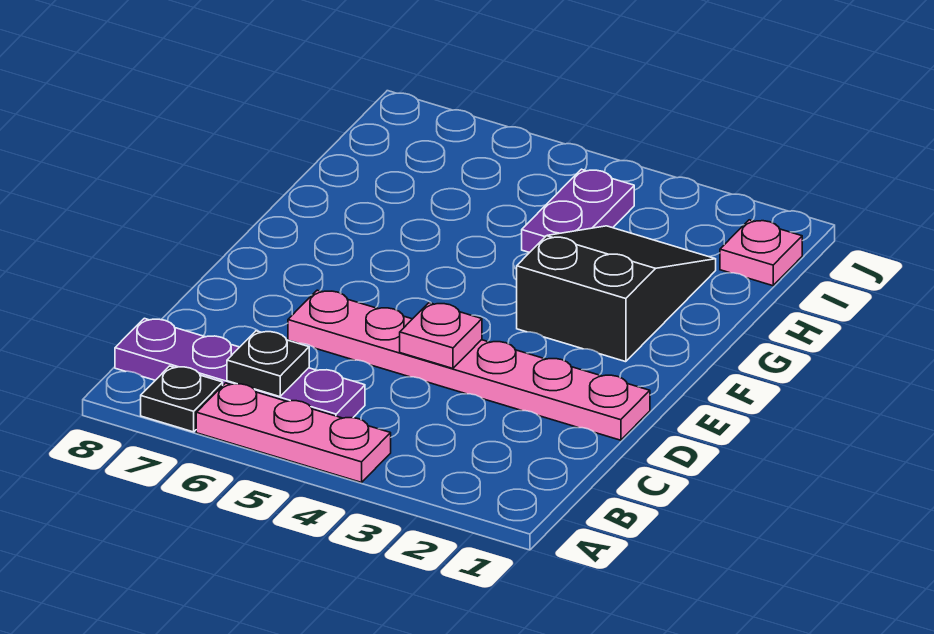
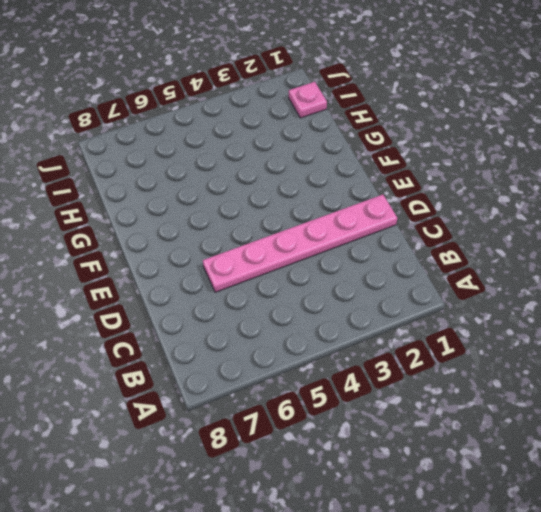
none -> pink plate A4:A6 level 1
none -> black plate A7 level 1

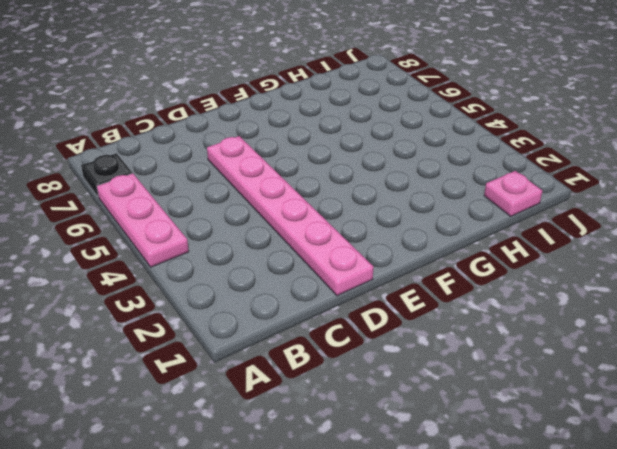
none -> purple plate B5:B8 level 1
none -> black slope F2:H3 level 1 top F

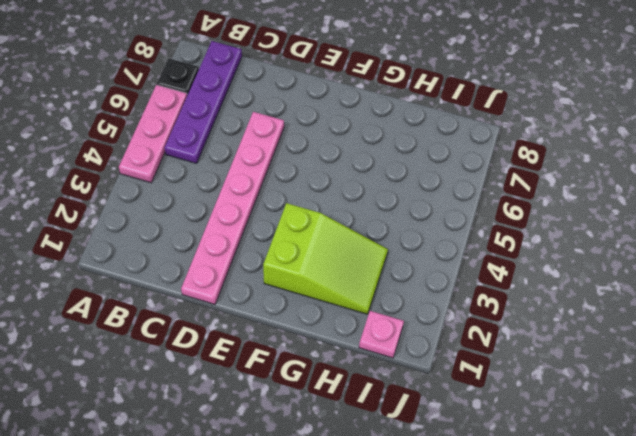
lime slope F2:H3 level 1 top F -> black slope F2:H3 level 1 top F
none -> purple plate H4:I4 level 1
none -> black plate B6 level 2

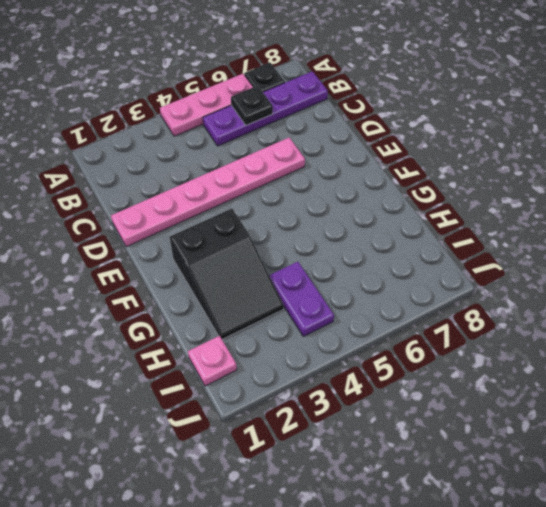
none -> pink plate D4 level 2

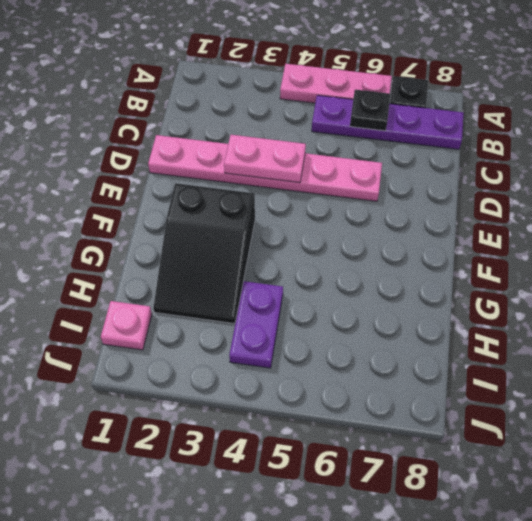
pink plate D3:D4 level 2 -> pink plate D4 level 2

